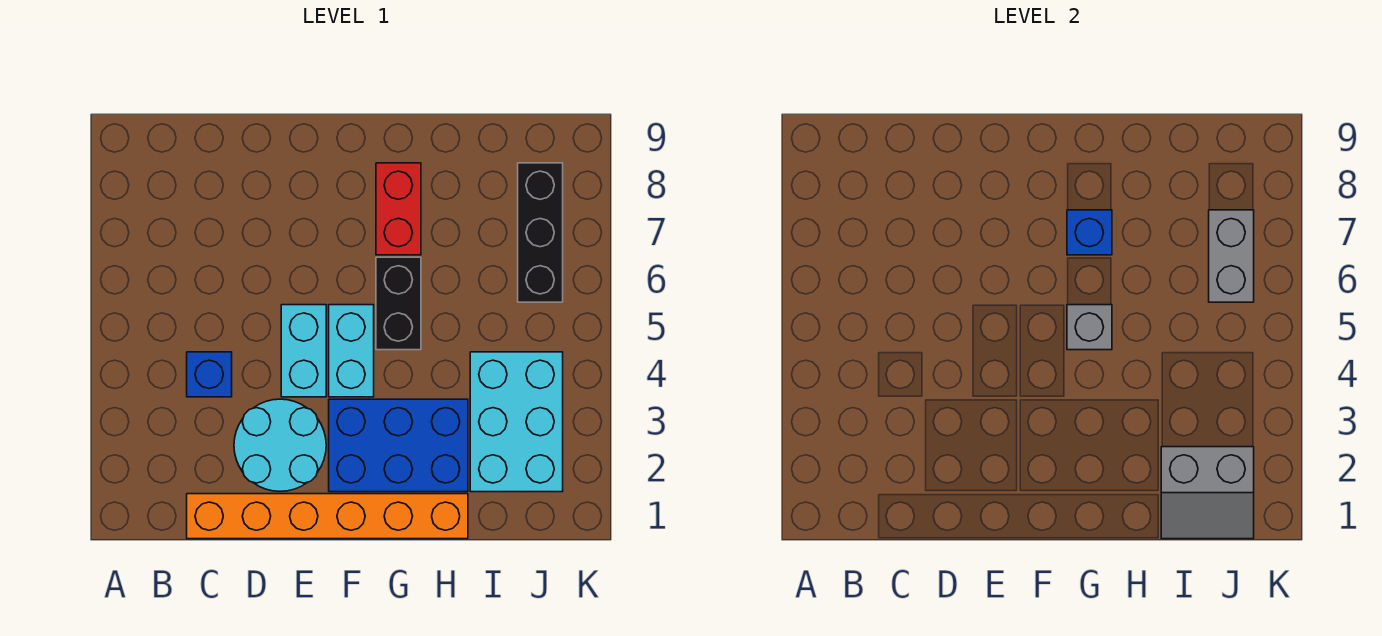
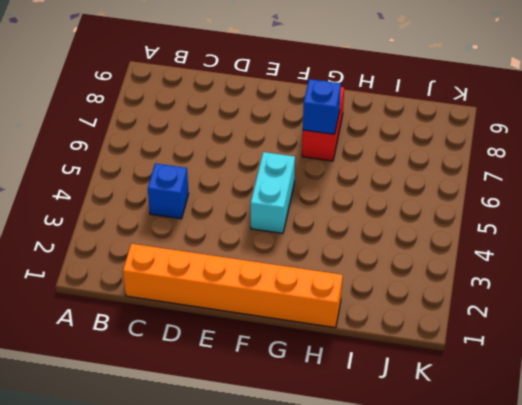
none -> cyan round brick D2:E3 level 1
none -> cyan brick E4:E5 level 1
none -> blue brick F2:H3 level 1

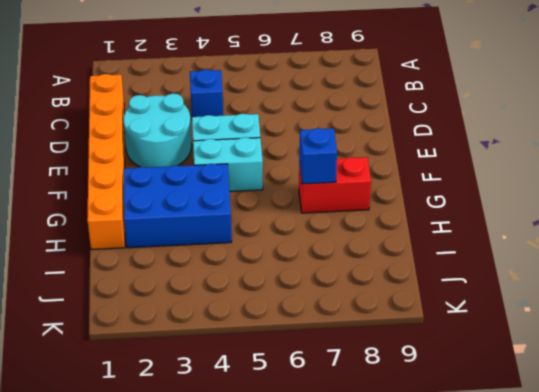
blue brick G2:H4 level 1 -> blue brick F2:H3 level 1
none -> black brick G5:G6 level 1
none -> cyan brick I2:J4 level 1
none -> black brick J6:J8 level 1

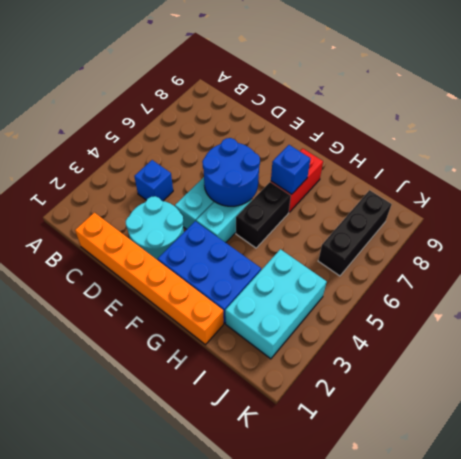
blue round brick E5:F6 level 2 -> none
none -> grey brick G5 level 2
none -> grey slope I1:J2 level 2 top 2
none -> grey brick J6:J7 level 2

